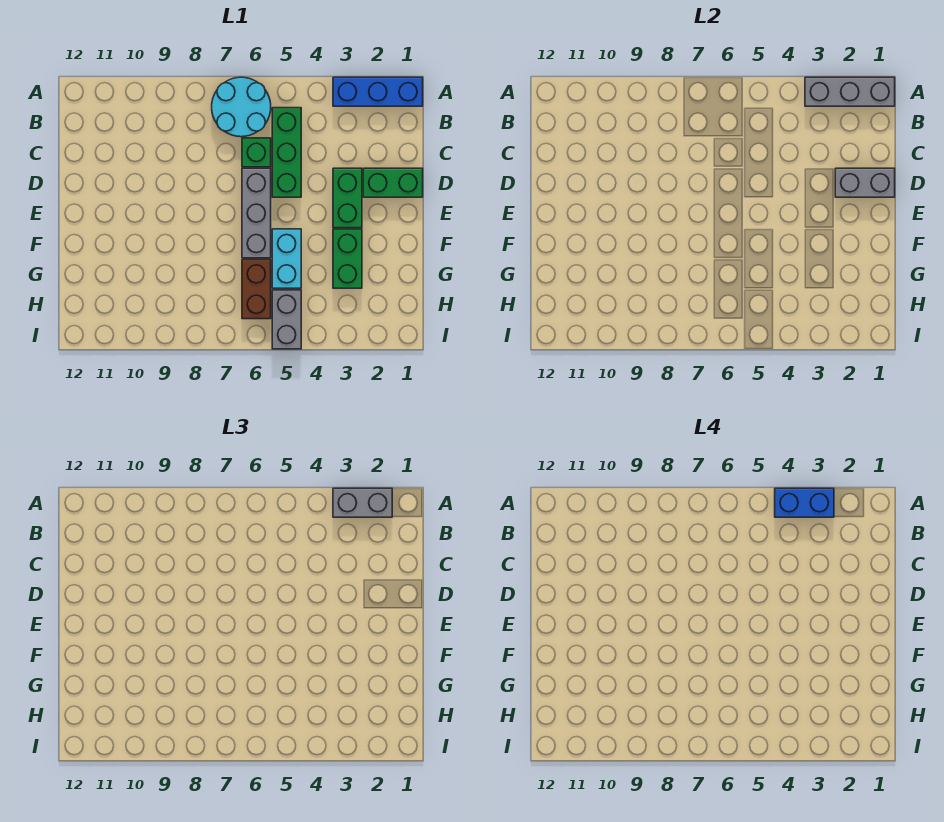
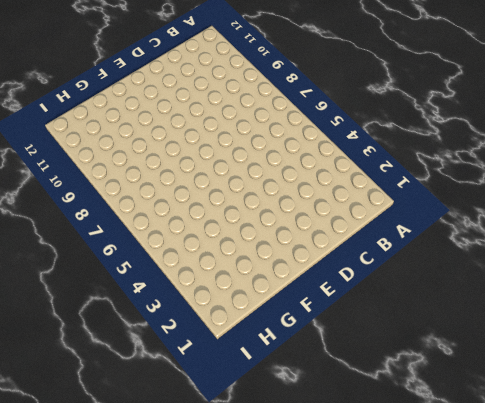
none -> blue brick A1:A3 level 1
none -> cyan round brick A6:B7 level 1
none -> green brick B5:D5 level 1

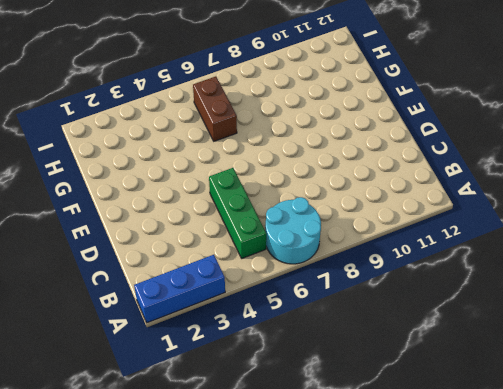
none -> green brick C6 level 1
none -> green brick D1:D2 level 1
none -> green brick D3:E3 level 1

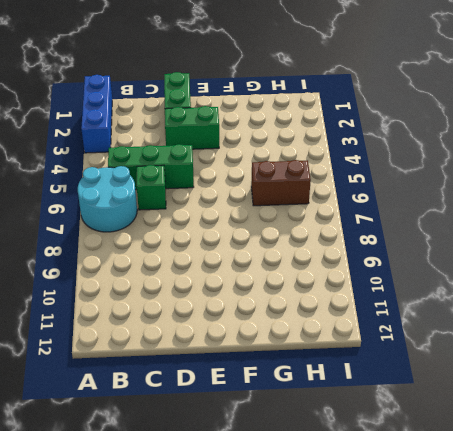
none -> grey brick D6:F6 level 1
none -> green brick F3:G3 level 1
none -> cyan brick F5:G5 level 1

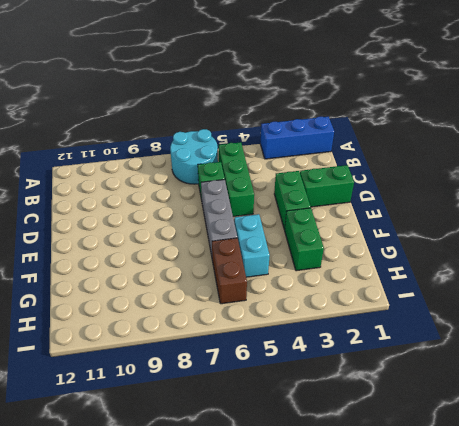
none -> grey brick H5:I5 level 1
none -> grey brick A1:A3 level 2
none -> grey brick D1:D2 level 2

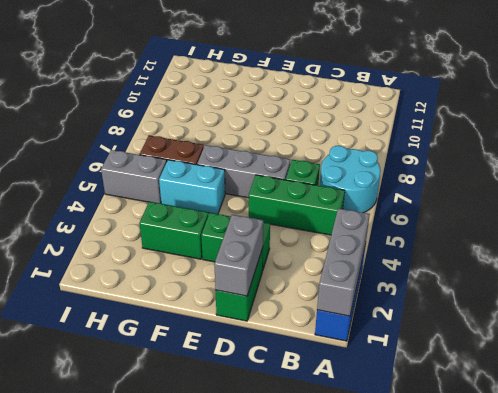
none -> grey brick A2:A3 level 3
none -> blue brick A3:A4 level 4

